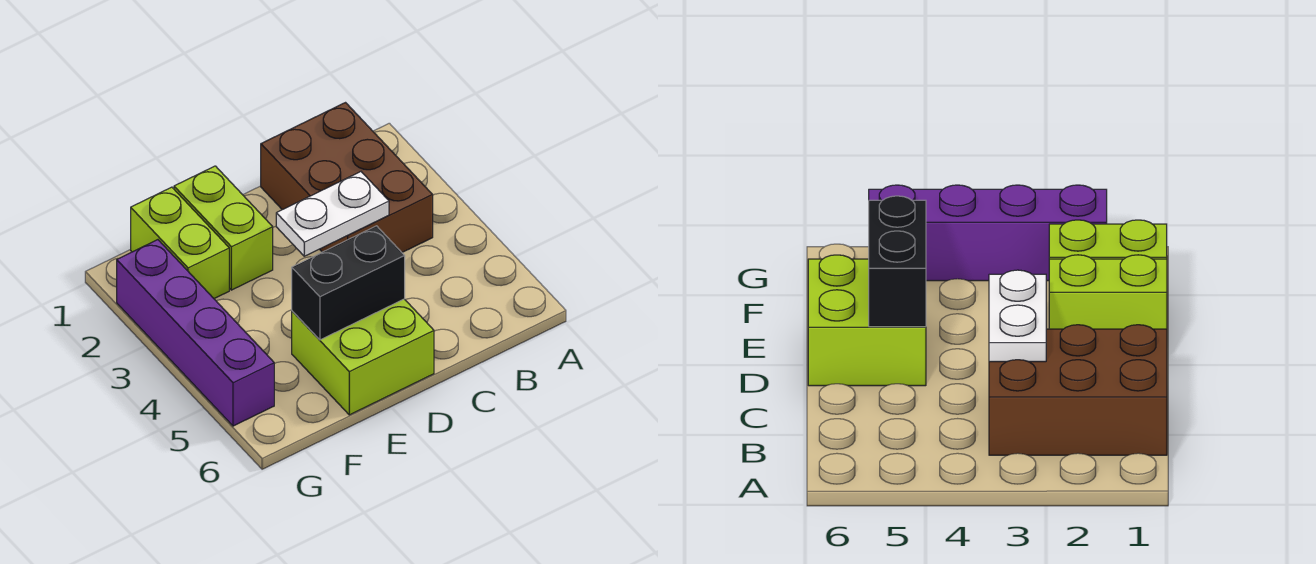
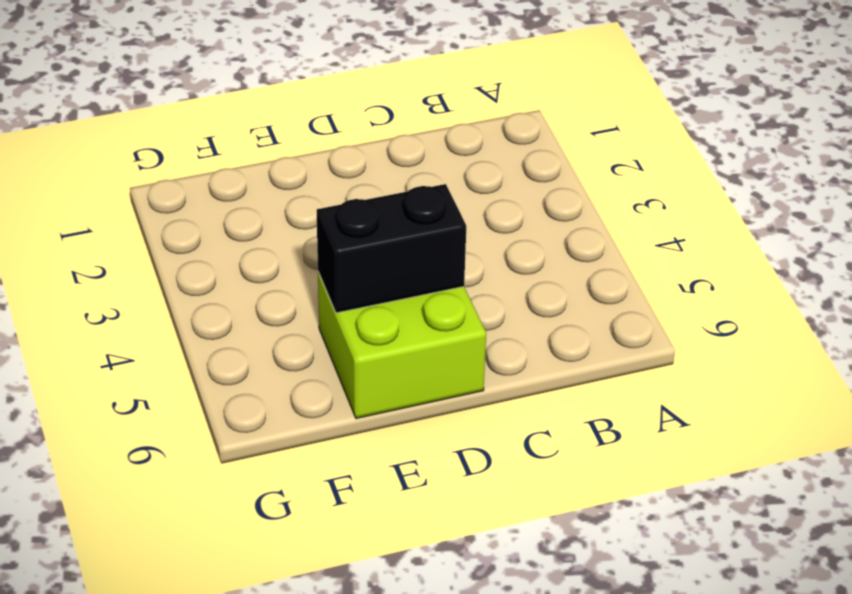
none -> brown brick B1:C3 level 1
none -> lime brick E1:E2 level 1

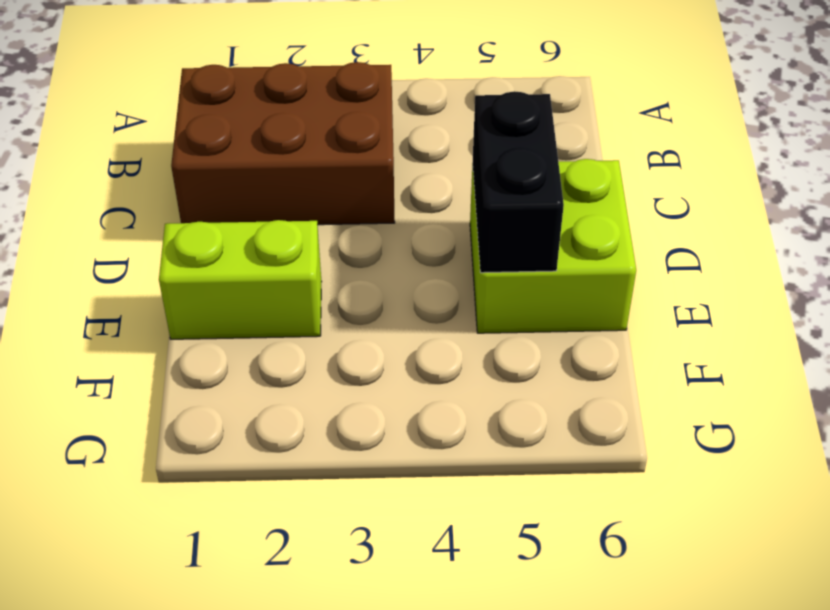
none -> lime brick F1:F2 level 1
none -> purple brick G2:G5 level 1

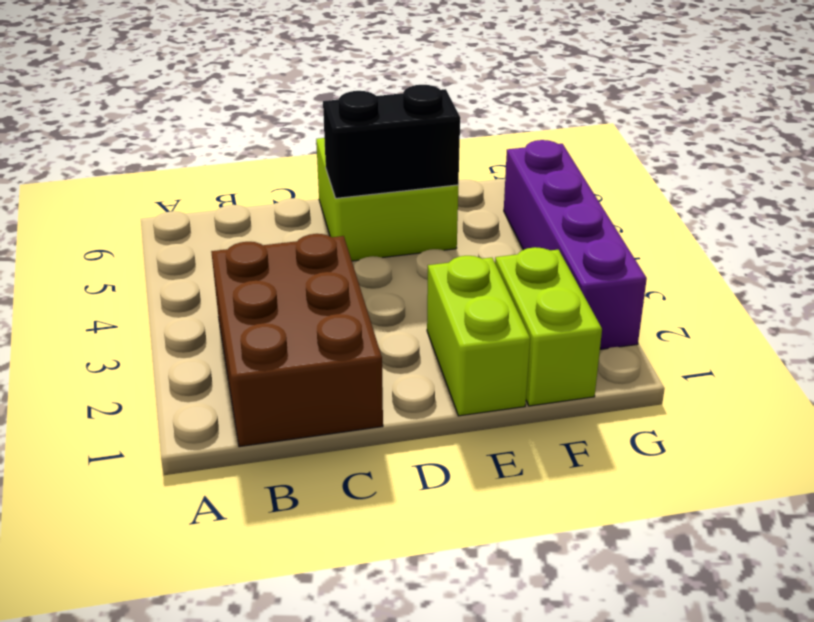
none -> white plate C3:D3 level 2

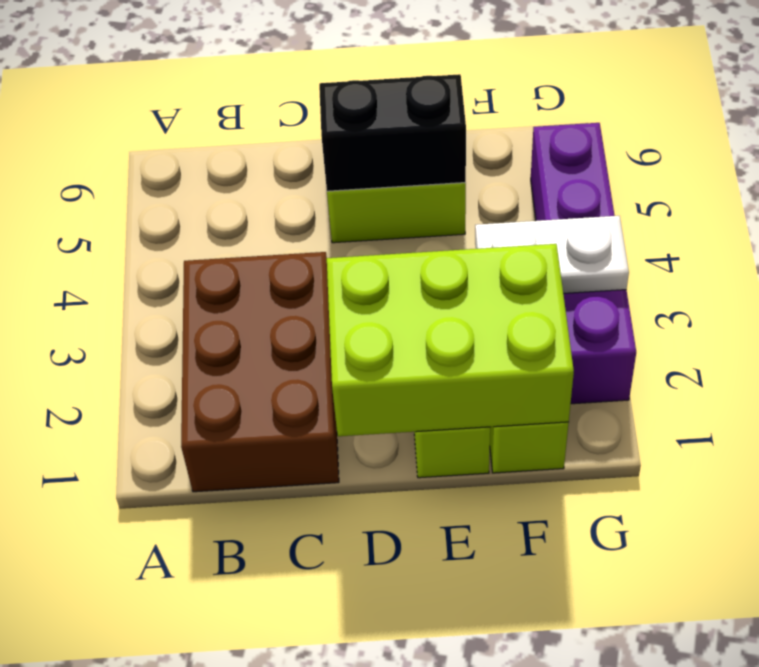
lime brick D1:F2 level 2 -> none
white plate F3:G3 level 2 -> white plate C3:D3 level 2

